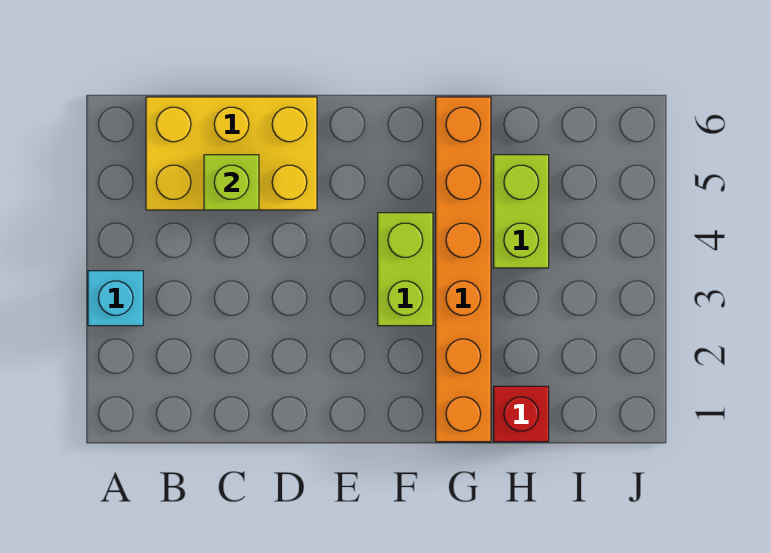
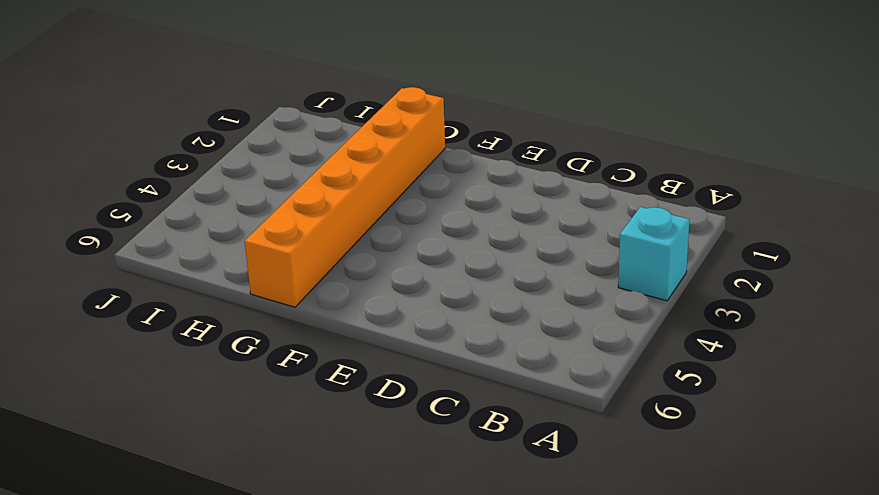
none -> yellow brick B5:D6 level 1
none -> lime brick F3:F4 level 1

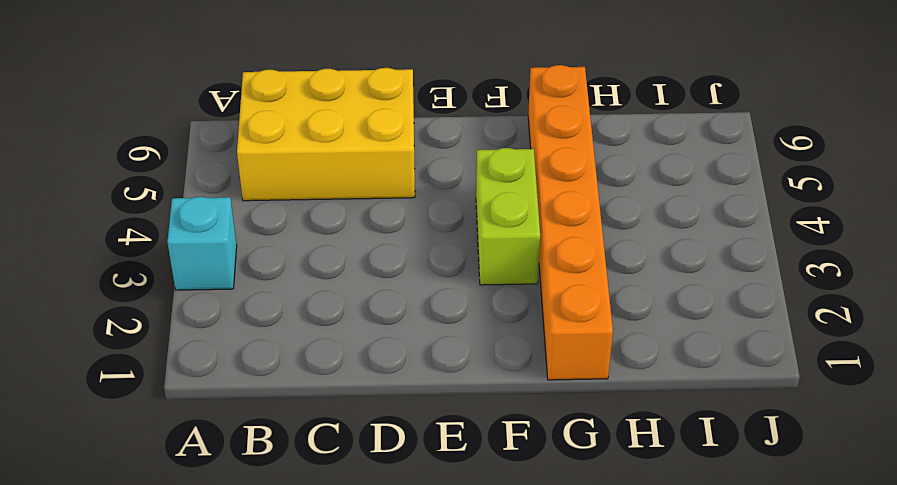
none -> red brick H1 level 1
none -> lime brick H4:H5 level 1

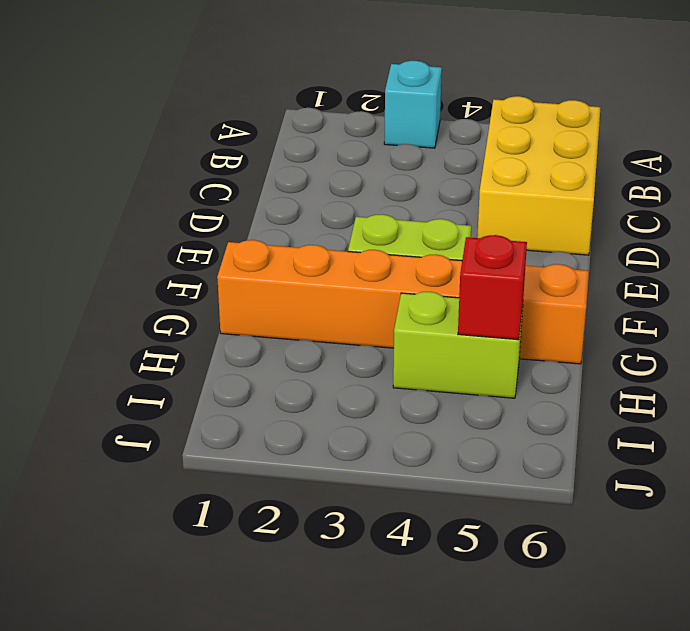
red brick H5 level 2 -> red brick H1 level 1
none -> lime brick C5 level 2

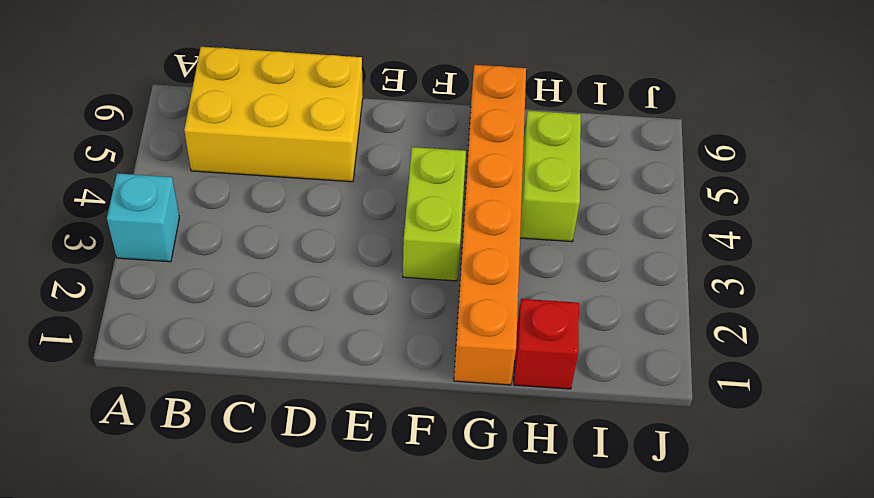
none -> lime brick C5 level 2

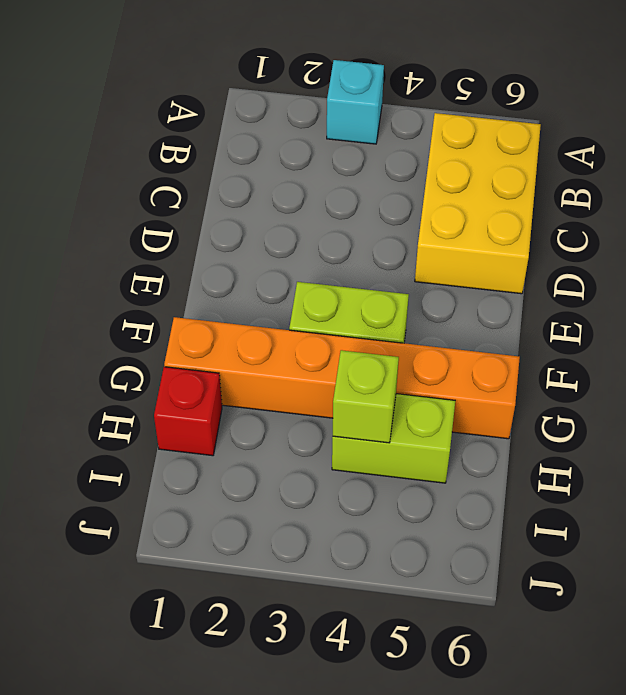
lime brick H4 level 2 -> lime brick C5 level 2

